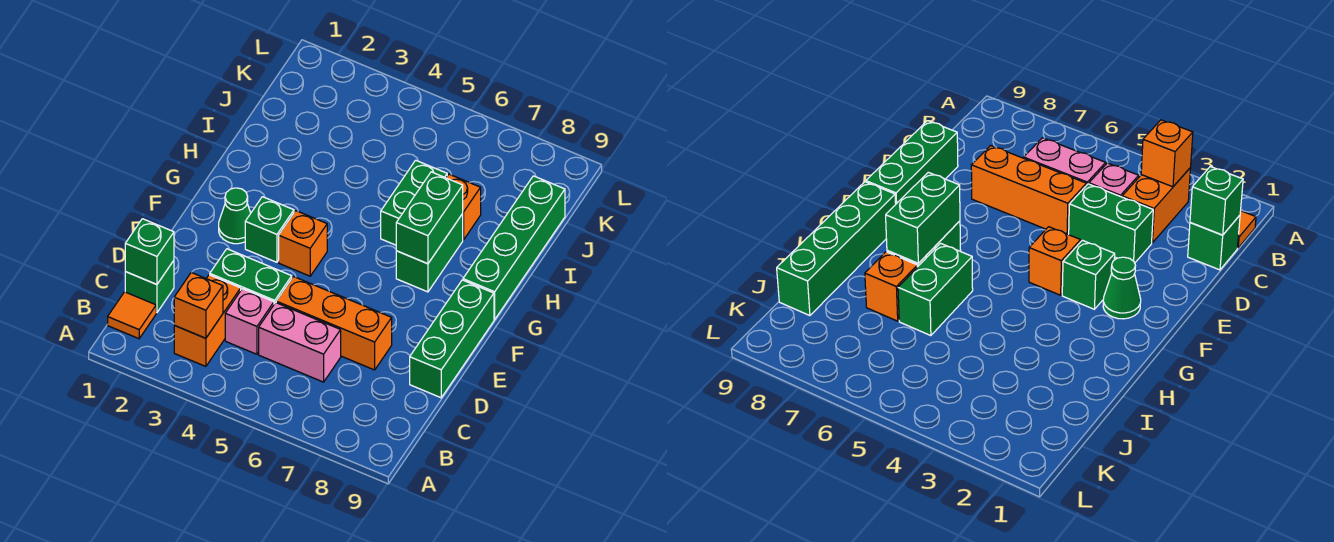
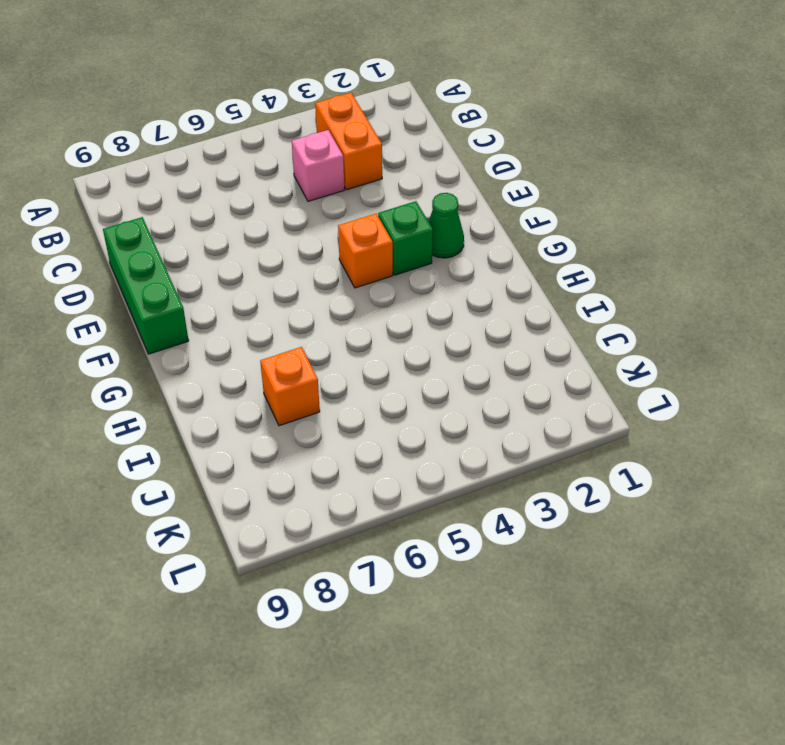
none -> orange tile B1 level 1
none -> green brick C1 level 1
none -> pink brick C5:C6 level 1

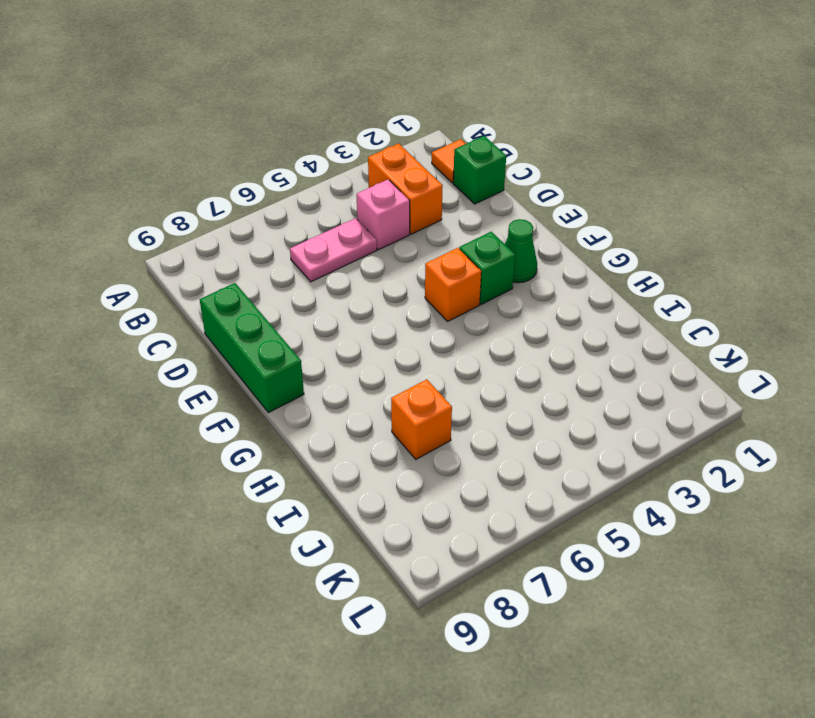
pink plate C5:C6 level 1 -> pink brick C5:C6 level 1
none -> green brick D3:D4 level 1
none -> orange brick D5:D7 level 1
none -> green brick G7:H7 level 1

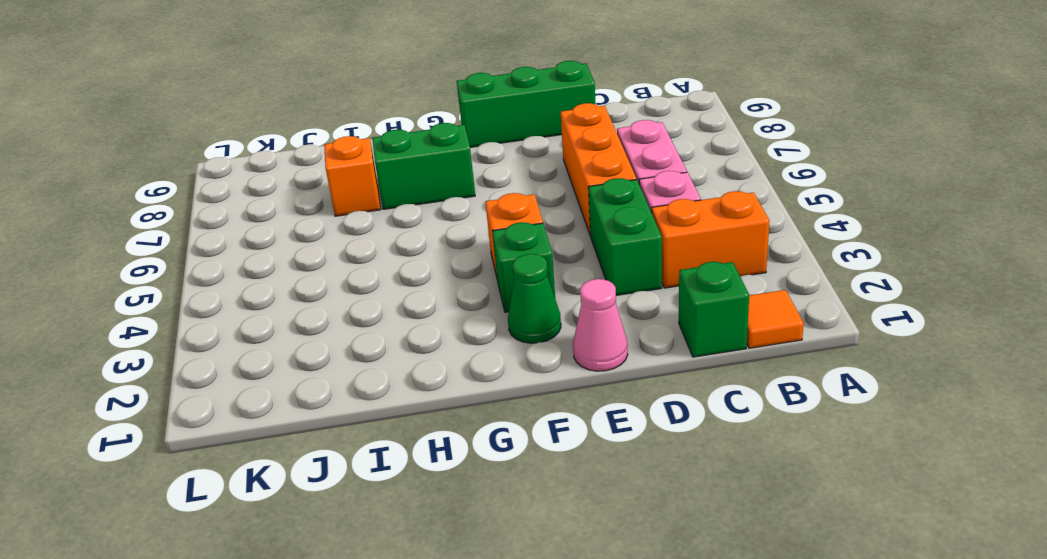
pink cone E1 level 1 -> none
none -> green brick G9:J9 level 1
none -> green brick H6:I6 level 1
none -> orange brick B3 level 2

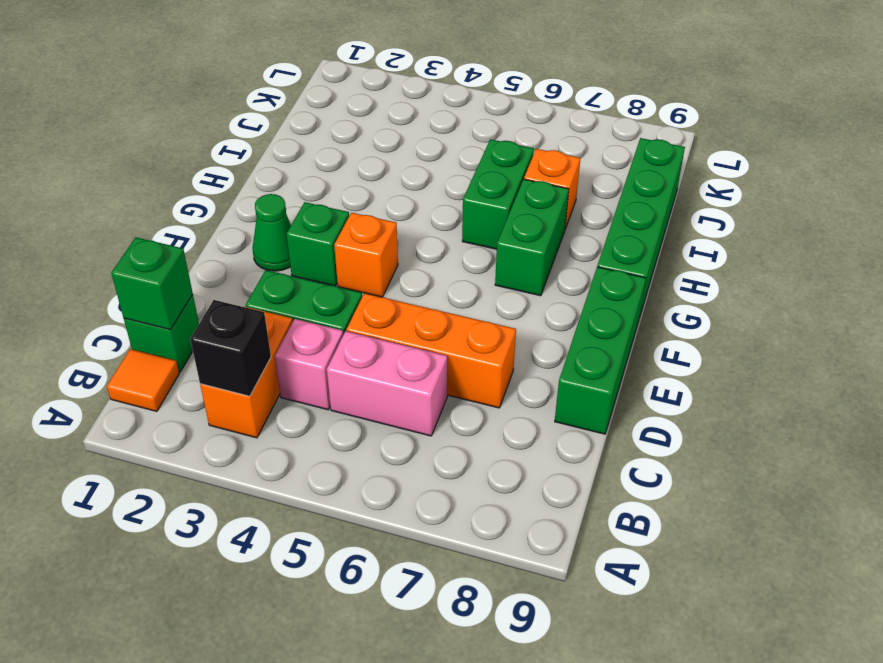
black brick B3 level 2 -> orange brick B3 level 2
none -> green brick G7:H7 level 2

